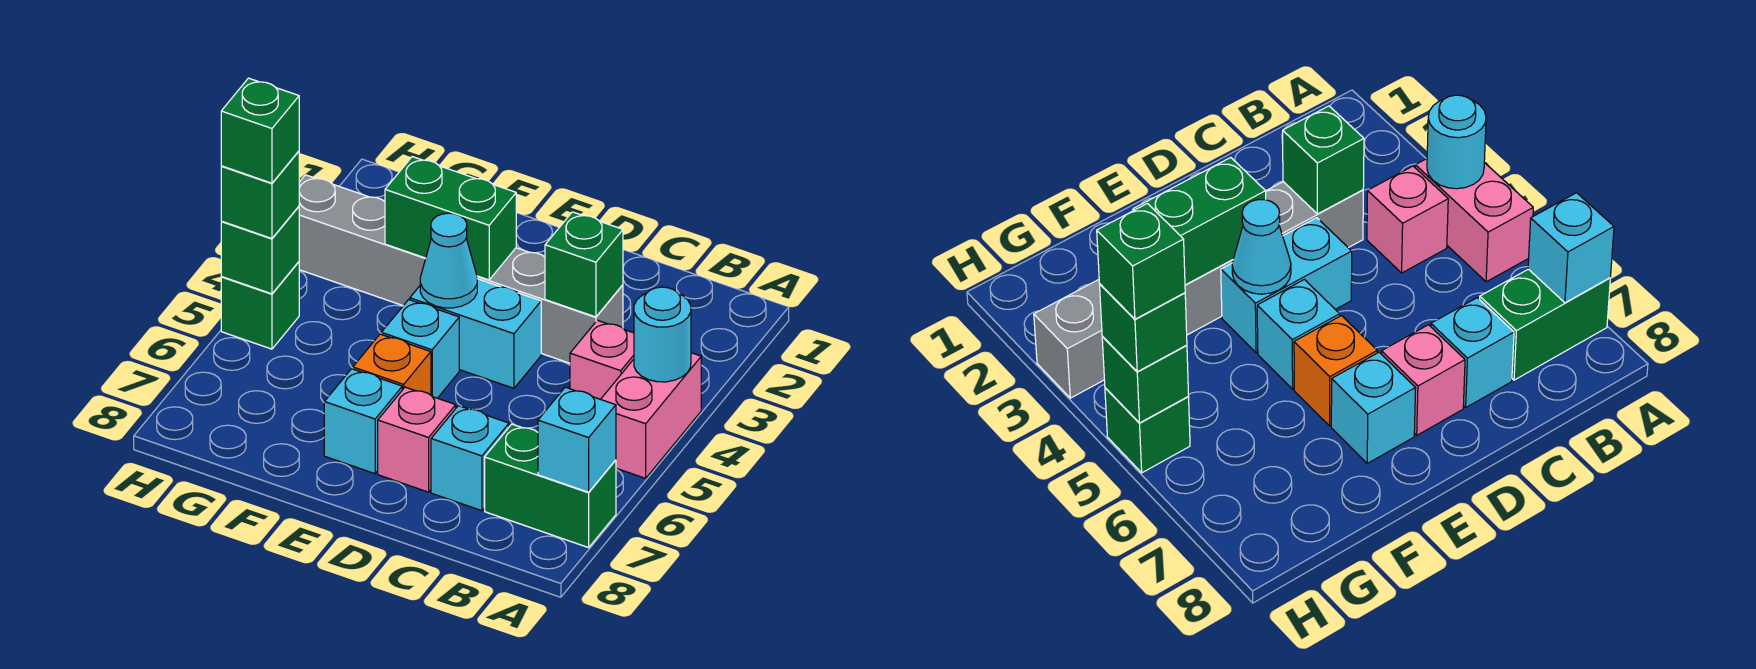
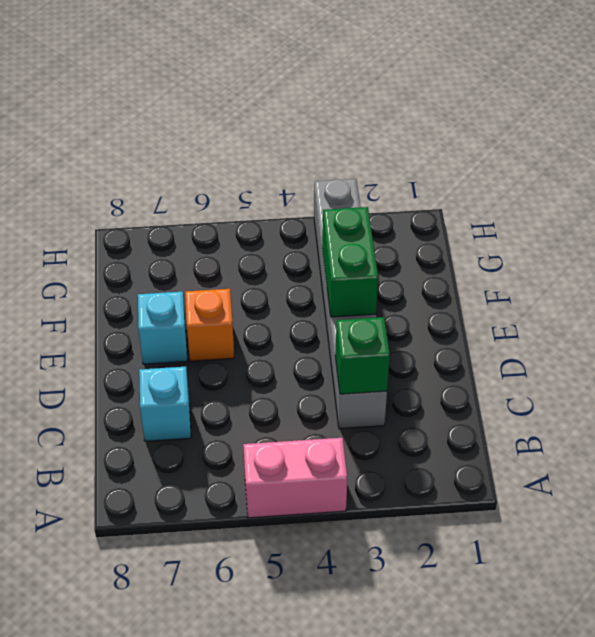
none -> green brick A7:B7 level 1
none -> pink brick B4 level 1
none -> cyan brick D4:E4 level 1

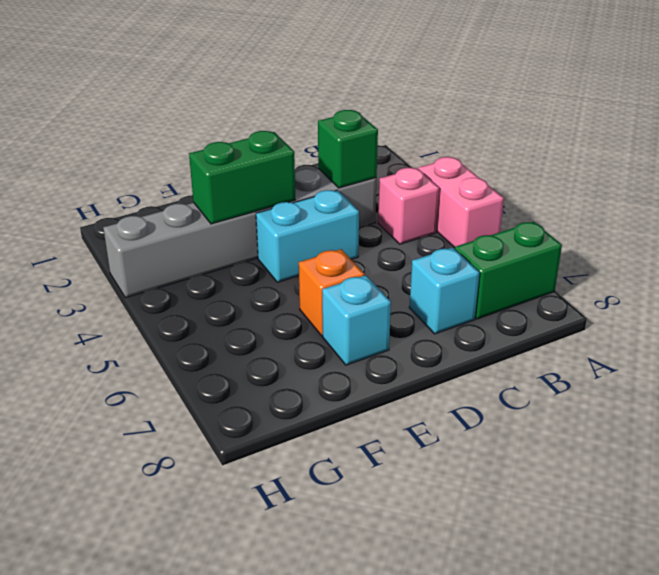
none -> pink brick D7 level 1
none -> cyan brick E5 level 1
none -> green brick H5 level 1

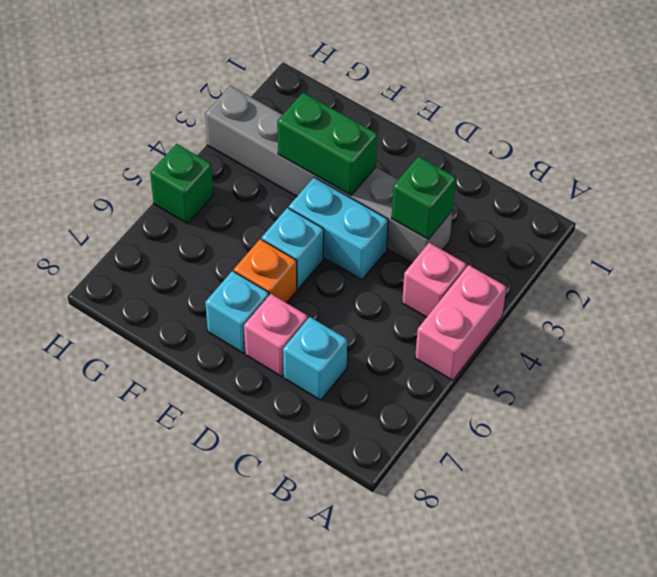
none -> green brick A7:B7 level 1
none -> cyan round brick A4 level 2
none -> cyan brick A7 level 2

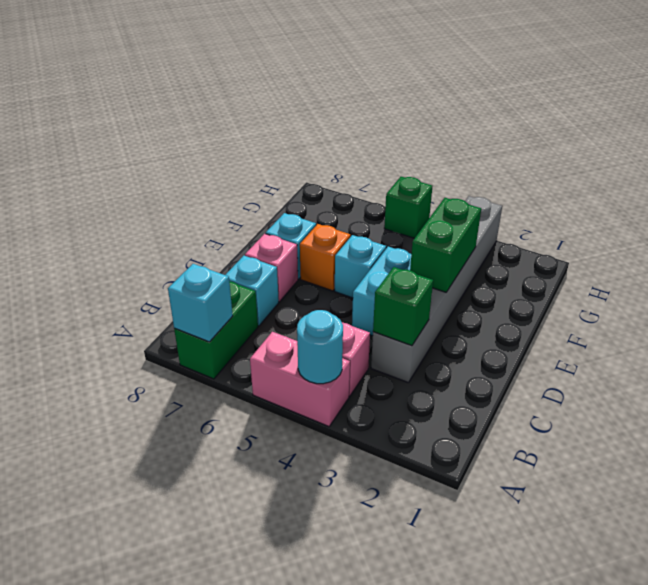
none -> cyan cone E4 level 2
none -> green brick H5 level 2
none -> green brick H5 level 3

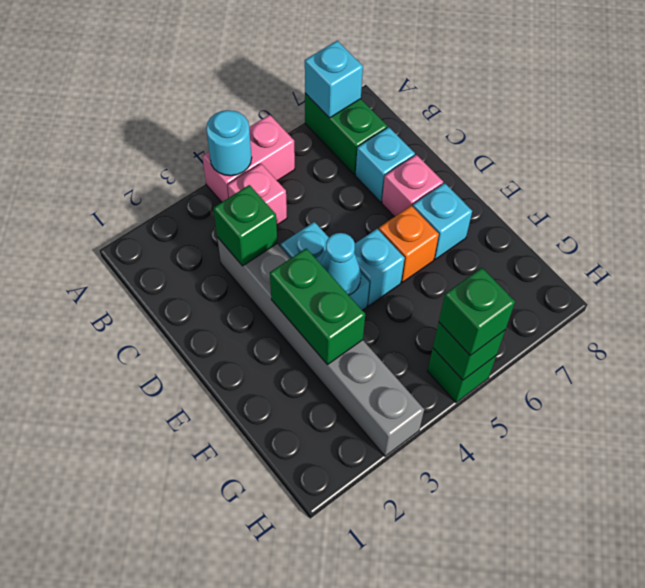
none -> green brick H5 level 4

